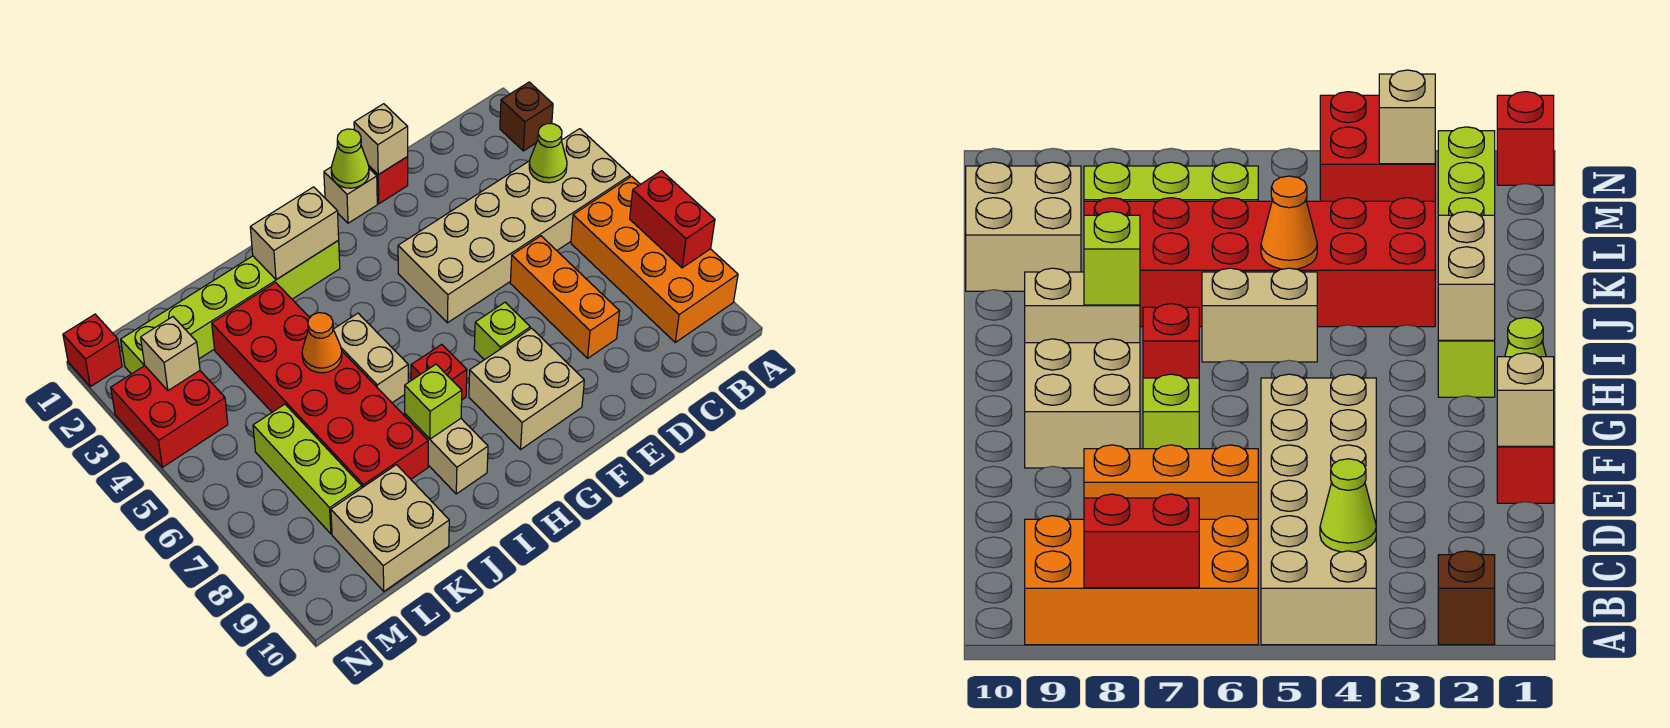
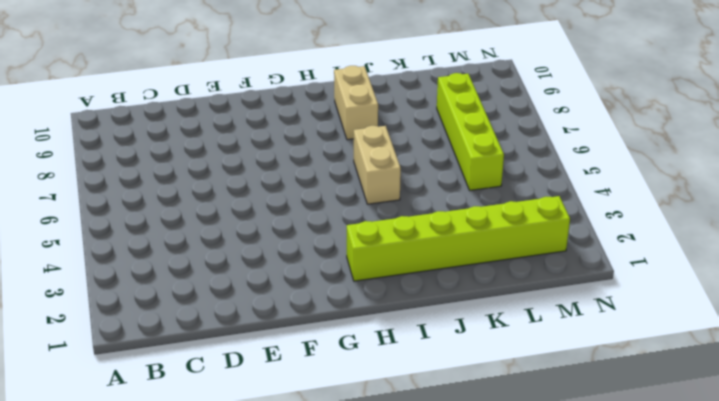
lime brick L5:L8 level 1 -> lime brick L6:L8 level 1
none -> brown brick A2 level 1
none -> tan brick A4:F5 level 1
none -> orange brick A6:B9 level 1

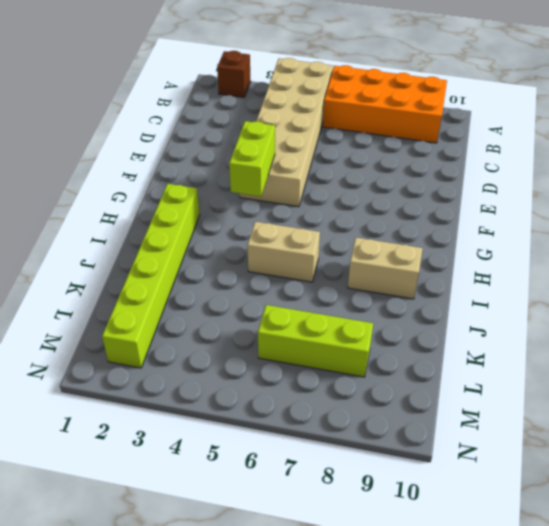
lime brick F4:G4 level 2 -> none
none -> orange brick D6:D8 level 1
none -> red brick E1 level 1
none -> tan brick F1 level 1

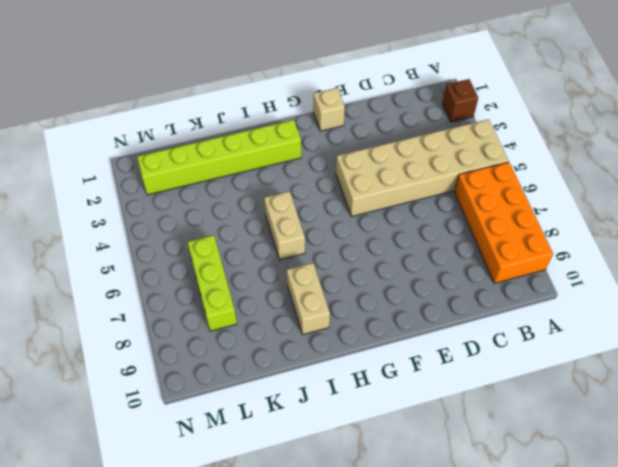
none -> orange brick D6:D8 level 1
none -> red brick E1 level 1
none -> lime brick F7 level 1

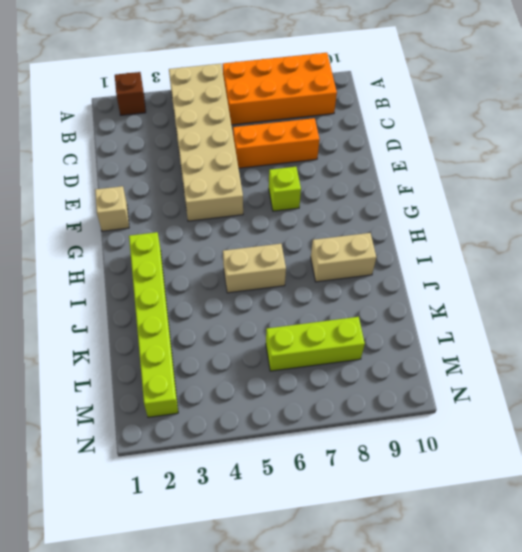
none -> red brick E1 level 1
none -> tan brick F8:G9 level 1
none -> red brick H7 level 1

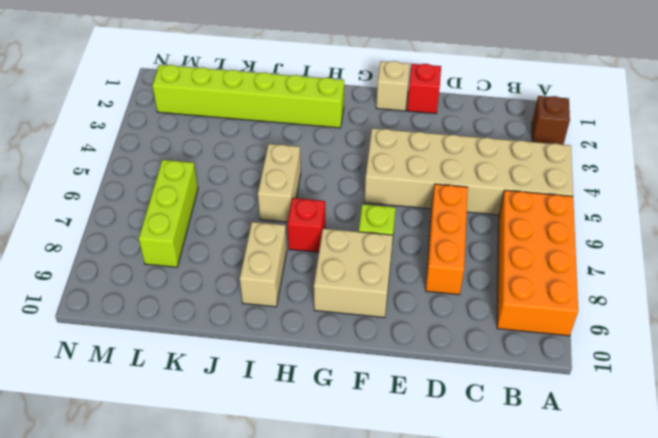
none -> red brick J3:K8 level 1
none -> tan brick K9:L10 level 1
none -> red brick M3:N4 level 1

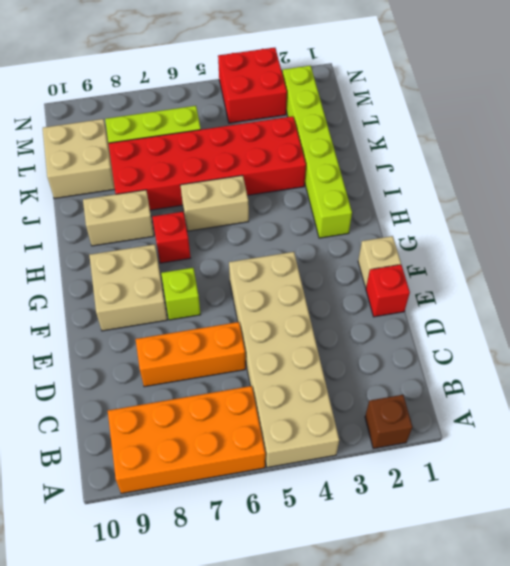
none -> red brick N1 level 1
none -> red brick A7:A8 level 2
none -> lime cone B4 level 2

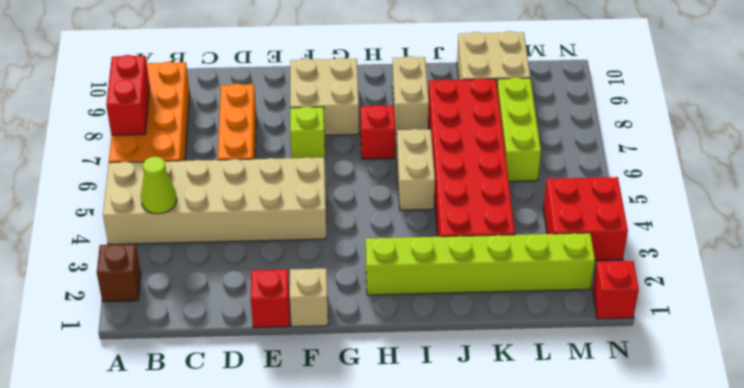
none -> tan brick E1 level 2
none -> lime cone F1 level 2
none -> tan brick H2:I2 level 2

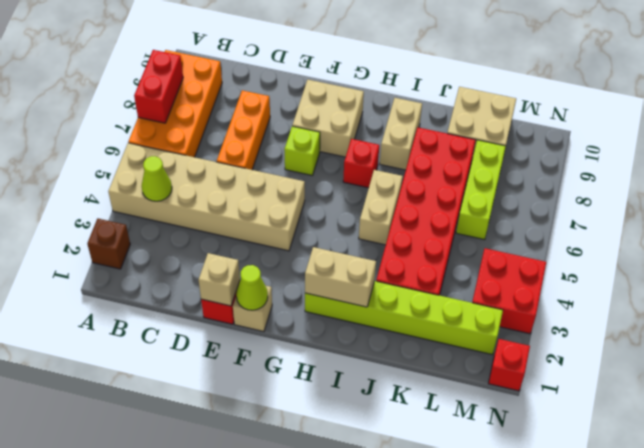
none -> lime brick I8 level 2
none -> orange cone J5 level 2
none -> tan brick M3 level 2

